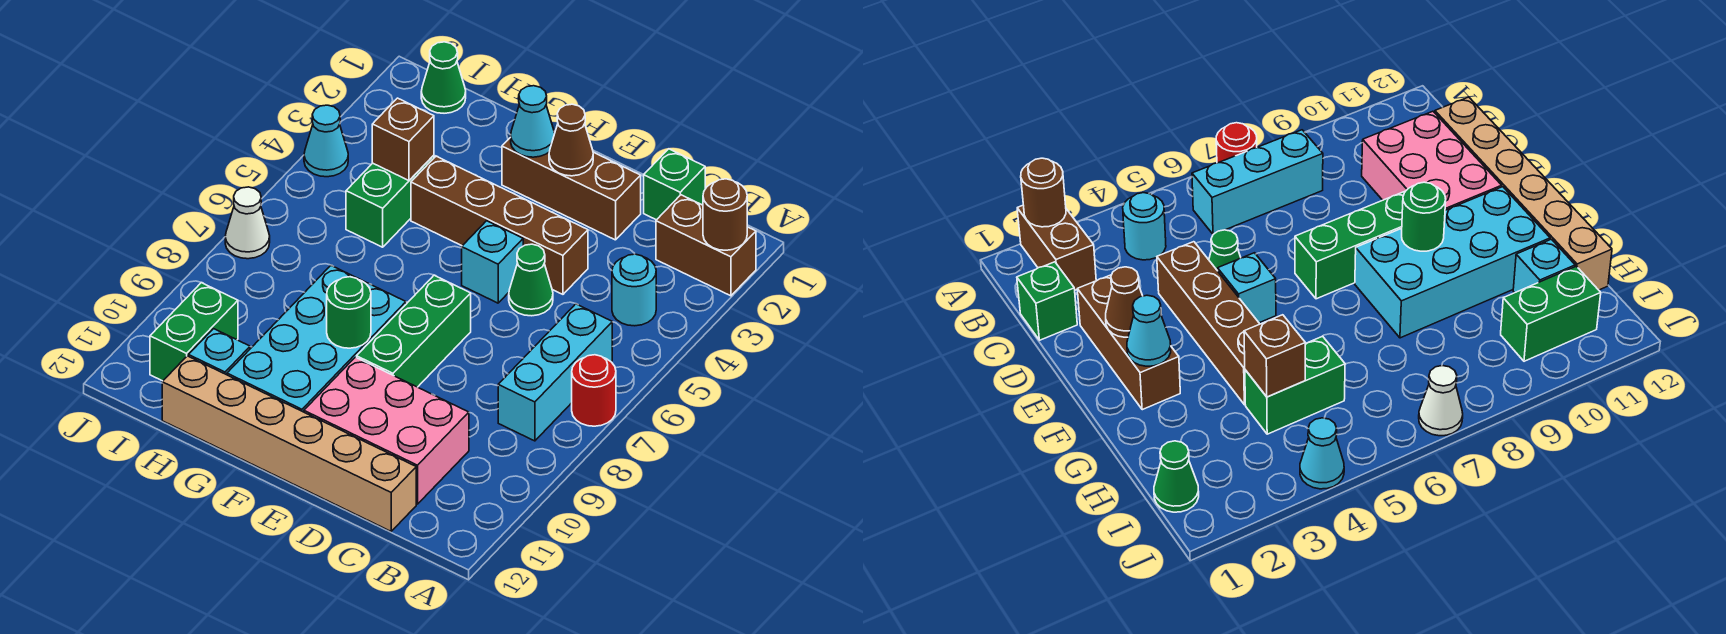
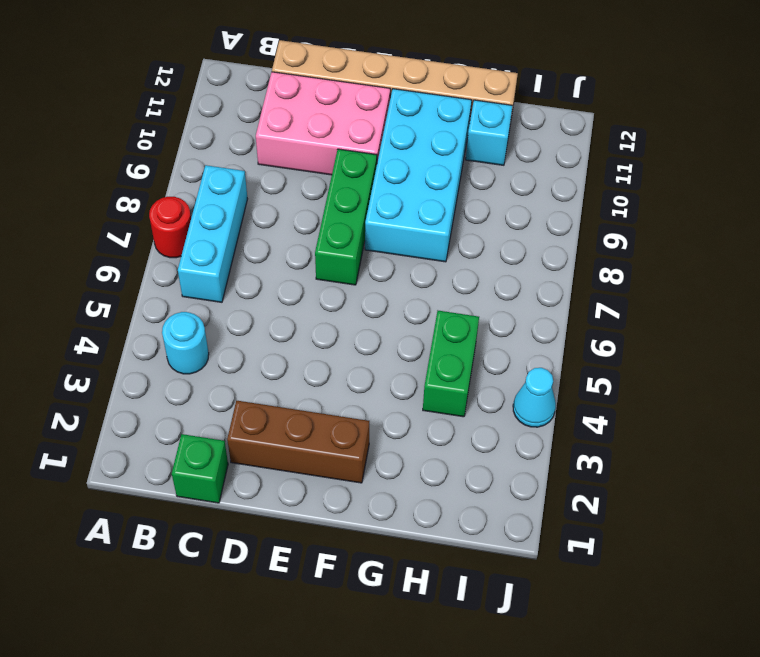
none -> brown brick A2:B2 level 1
none -> brown brick D4:G4 level 1
none -> green cone D5 level 1

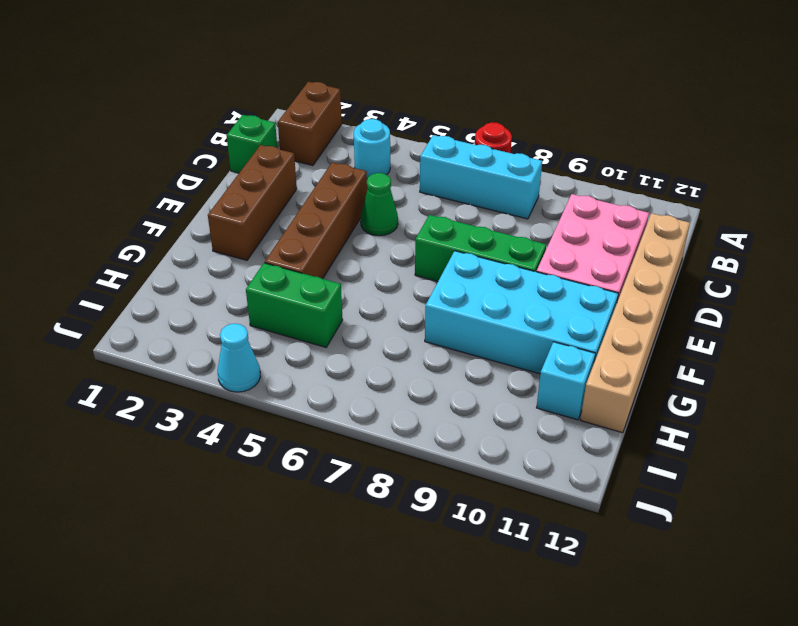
none -> cyan brick E5 level 1
none -> green cone I1 level 1
none -> green brick I10:I11 level 1

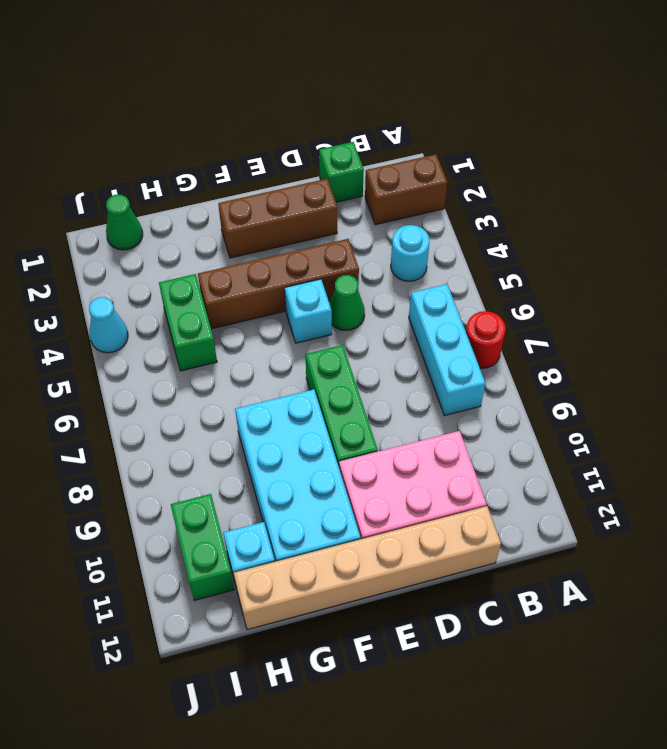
none -> white cone J7 level 1
none -> brown round brick A2 level 2
none -> brown cone E2 level 2

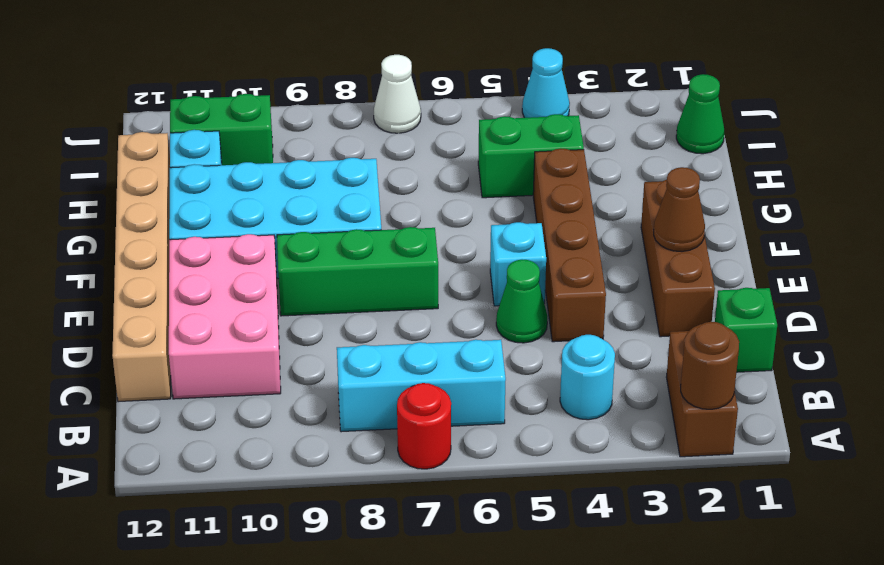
none -> cyan cone F2 level 2
none -> green round brick F9 level 2
none -> brown brick H4 level 2

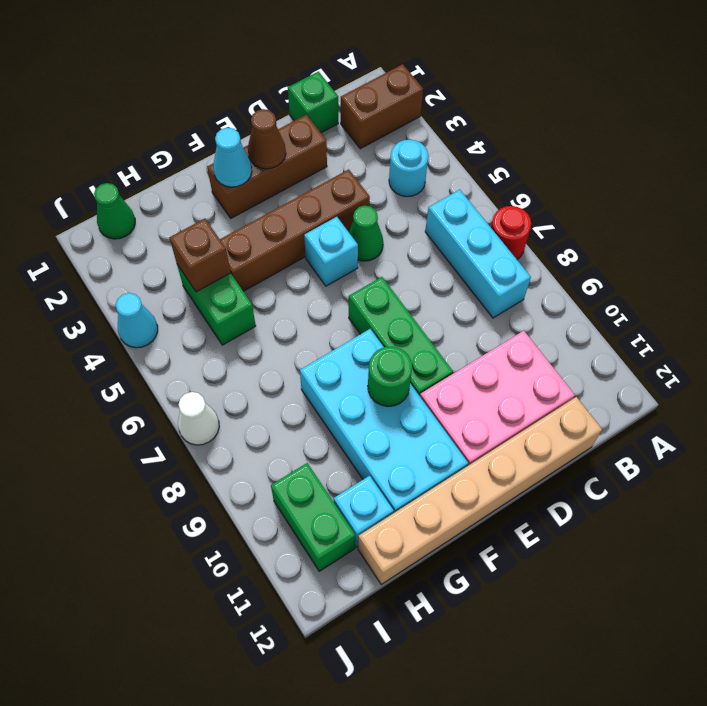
none -> brown round brick A2 level 2

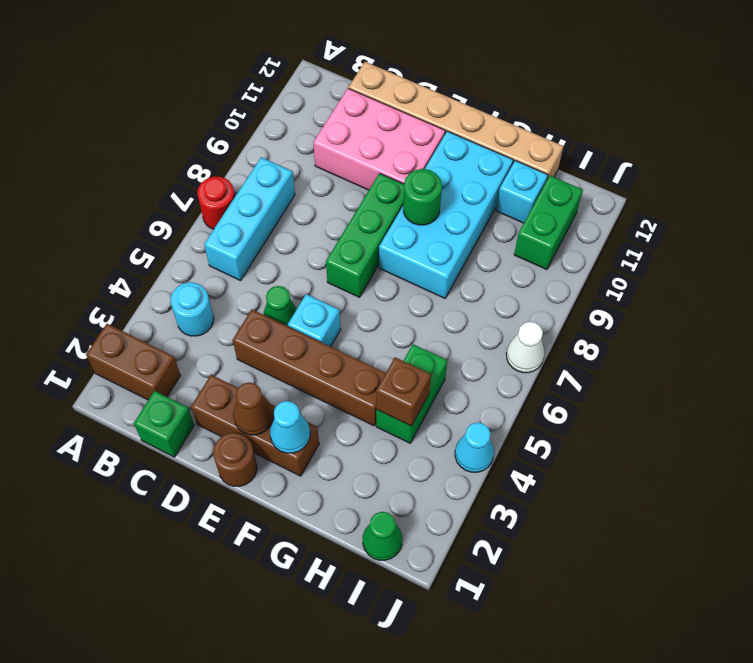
brown round brick E1 level 1 -> brown round brick A2 level 2

